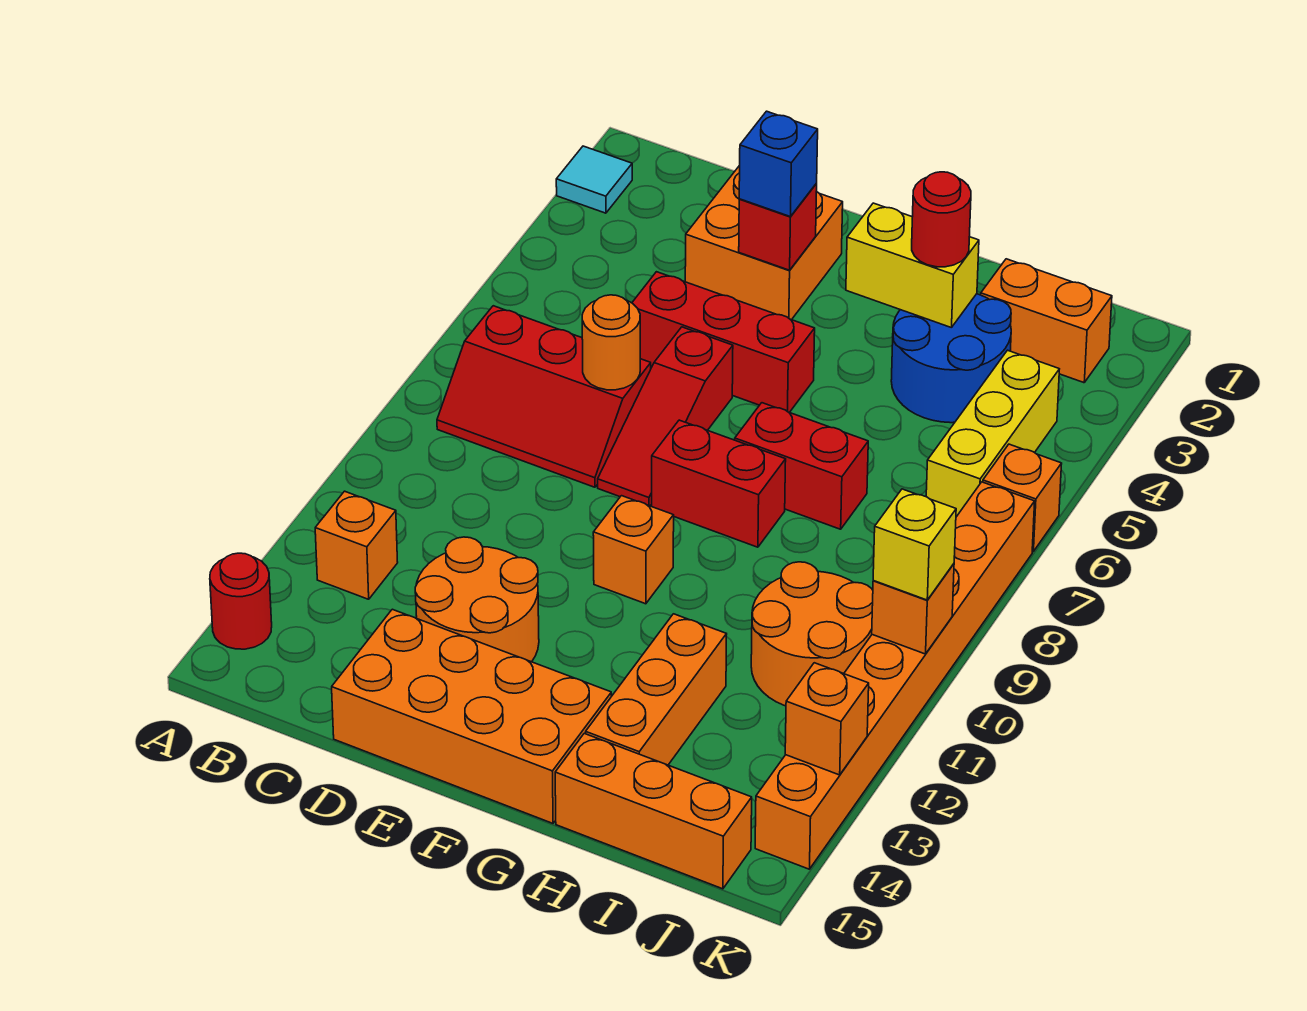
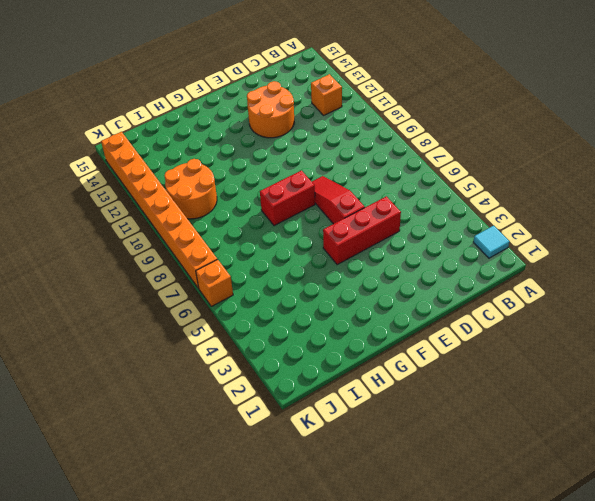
none -> red round brick A14 level 1
none -> red slope B7:D8 level 1 top 7
none -> orange brick D2:E3 level 1

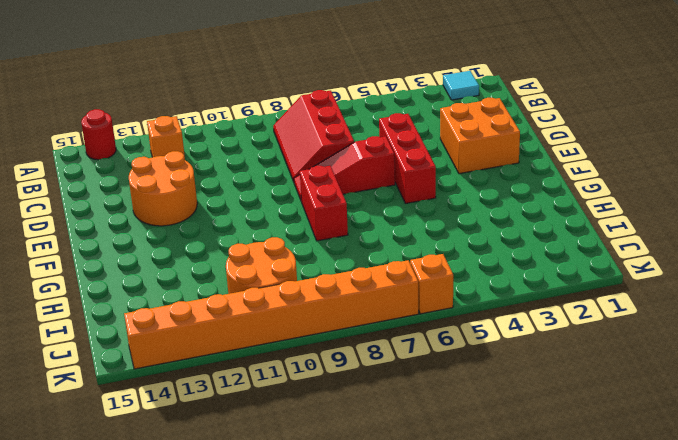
none -> orange brick D14:G15 level 1
none -> orange brick F10 level 1
none -> red brick G7:H7 level 1

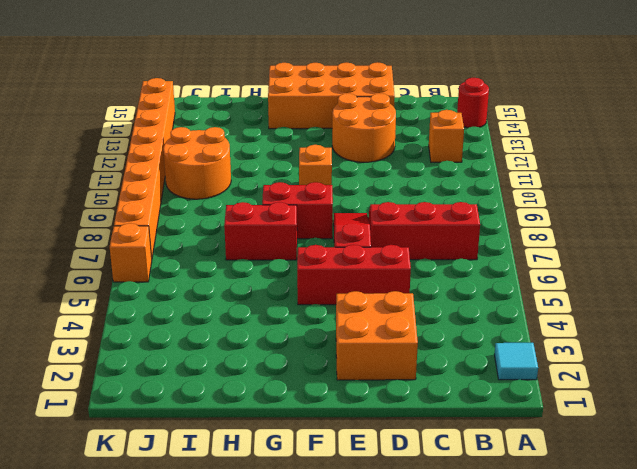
none -> blue round brick H3:I4 level 1
none -> orange brick H12:H14 level 1
none -> orange brick H15:J15 level 1

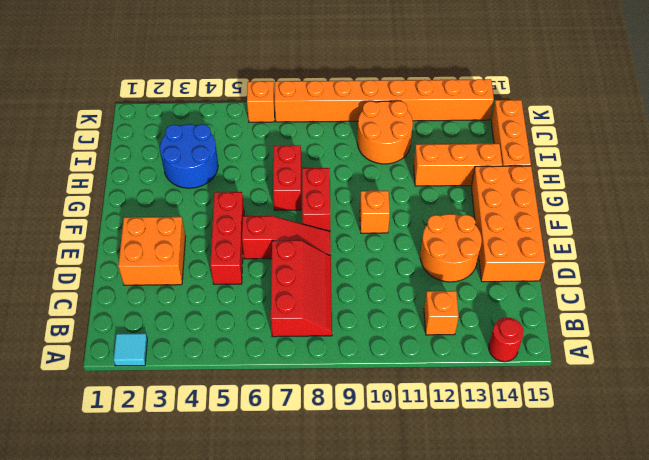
none -> orange brick I2:J2 level 1
none -> yellow brick J4:J6 level 1
none -> orange round brick D7 level 2

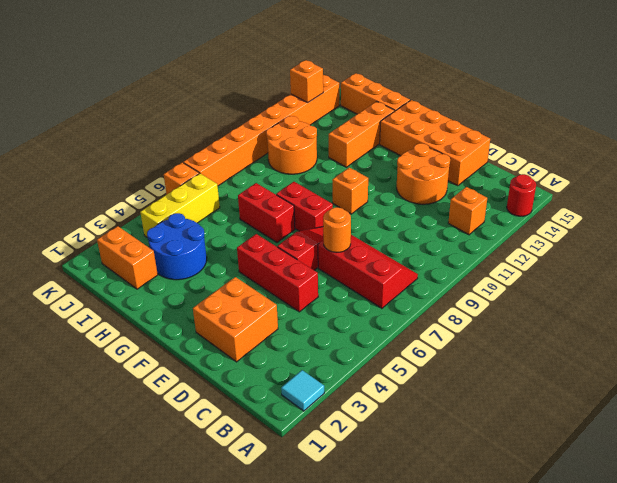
none -> red brick E3 level 2
none -> yellow brick G3:H3 level 2
none -> orange brick K10 level 2

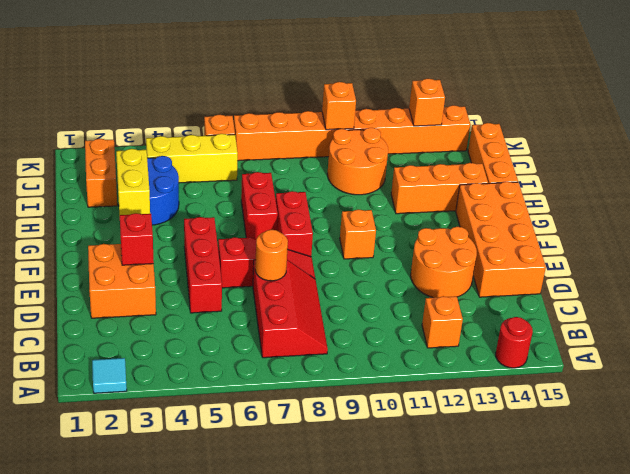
none -> blue brick E3 level 3
none -> red round brick H3 level 3
none -> yellow brick K10 level 3

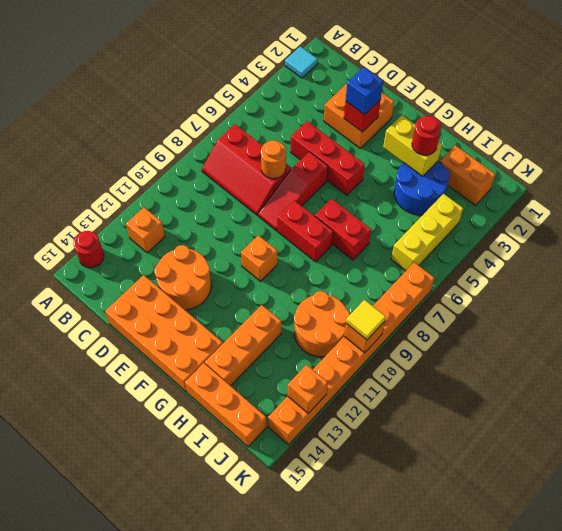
yellow tile K10 level 3 -> yellow brick K10 level 3
none -> orange brick K6 level 1

